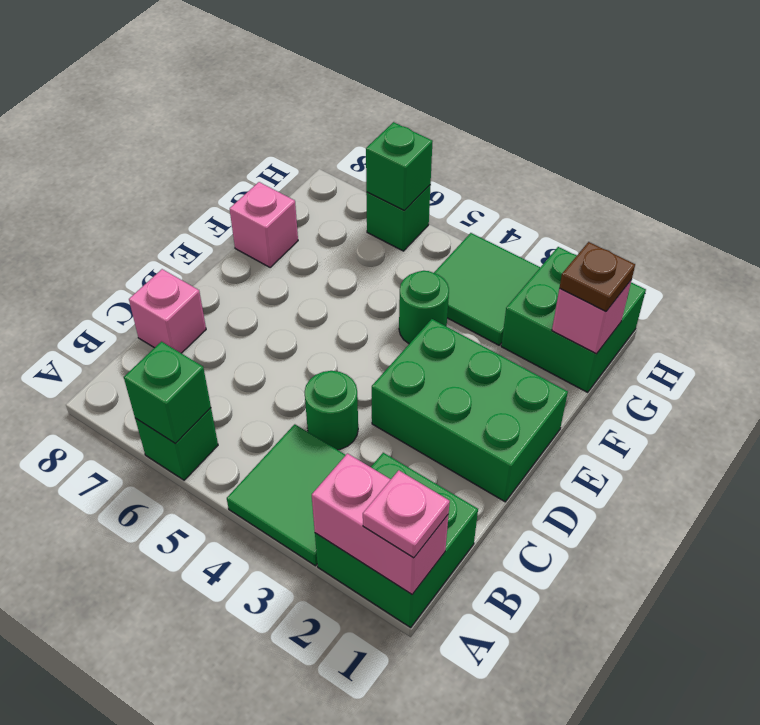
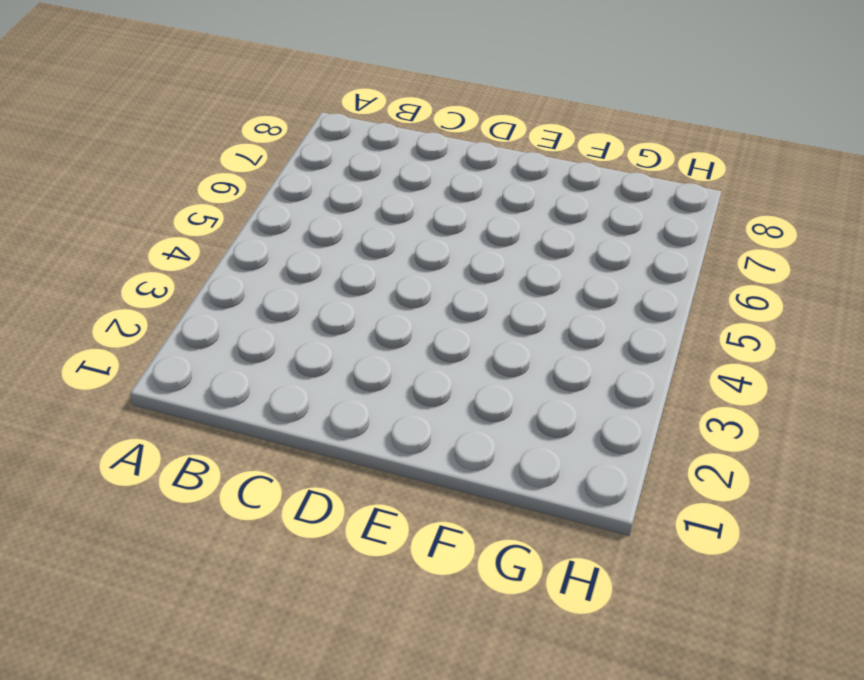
none -> green brick A1:B2 level 1
none -> green tile A3:B4 level 1
none -> green brick A6 level 1

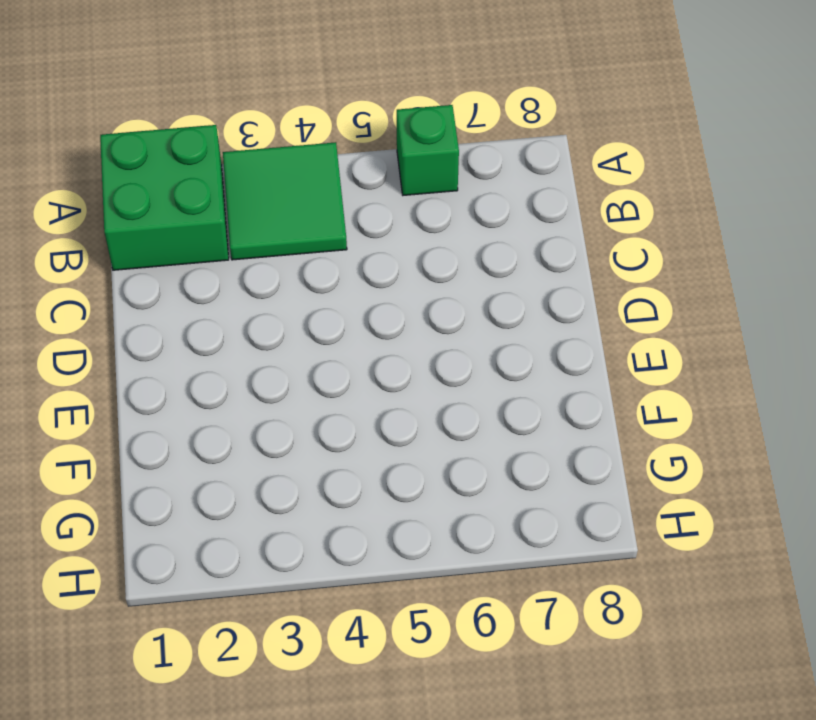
none -> green round brick C4 level 1
none -> pink brick C8 level 1
none -> green brick D1:E3 level 1

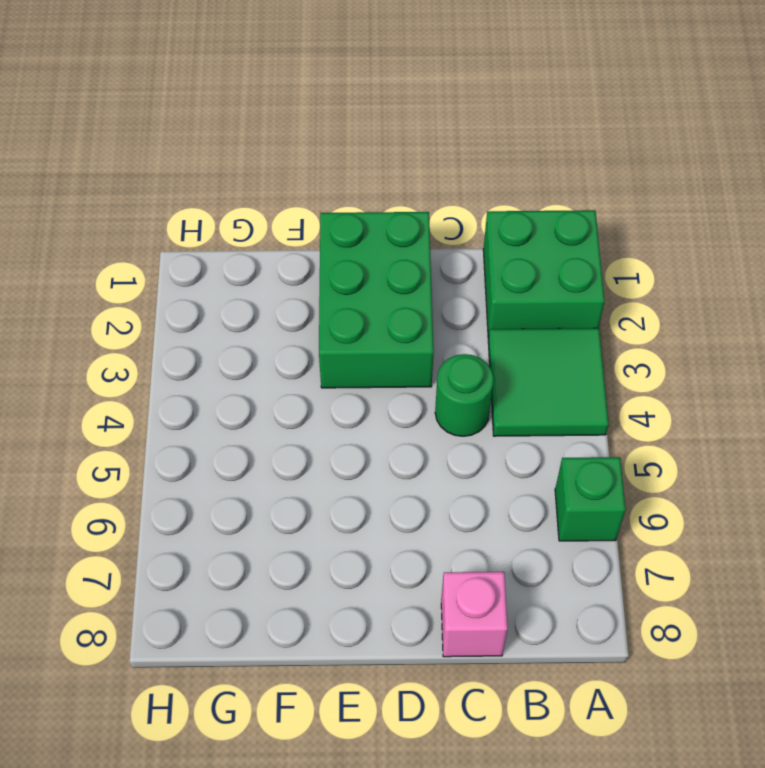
none -> green round brick F4 level 1
none -> pink brick F8 level 1
none -> green brick G1:H2 level 1

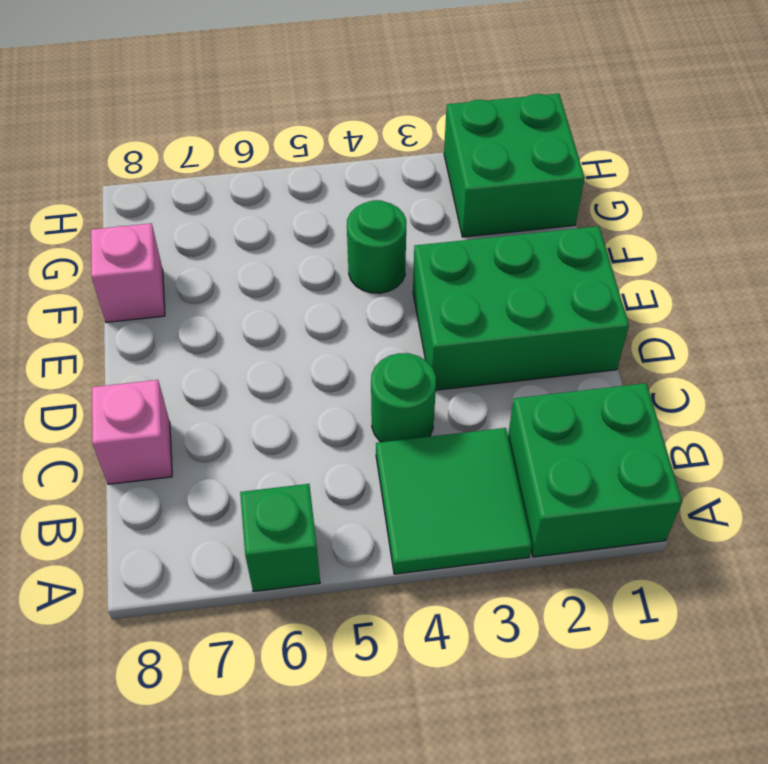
none -> green tile G3:H4 level 1
none -> green brick H6 level 1
none -> pink brick A1:A2 level 2

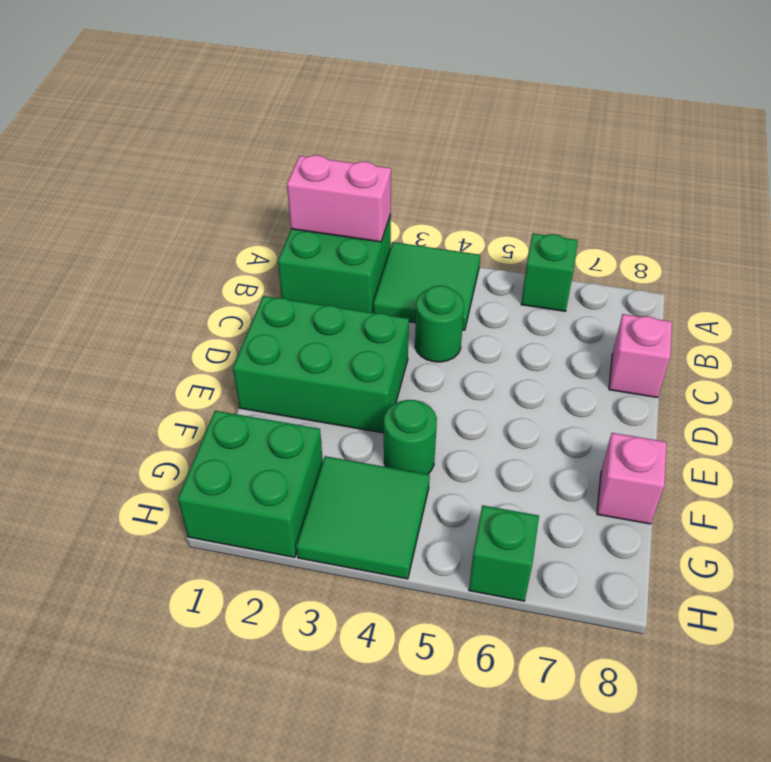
none -> green brick A6 level 2
none -> pink brick G1 level 2
none -> green brick H6 level 2

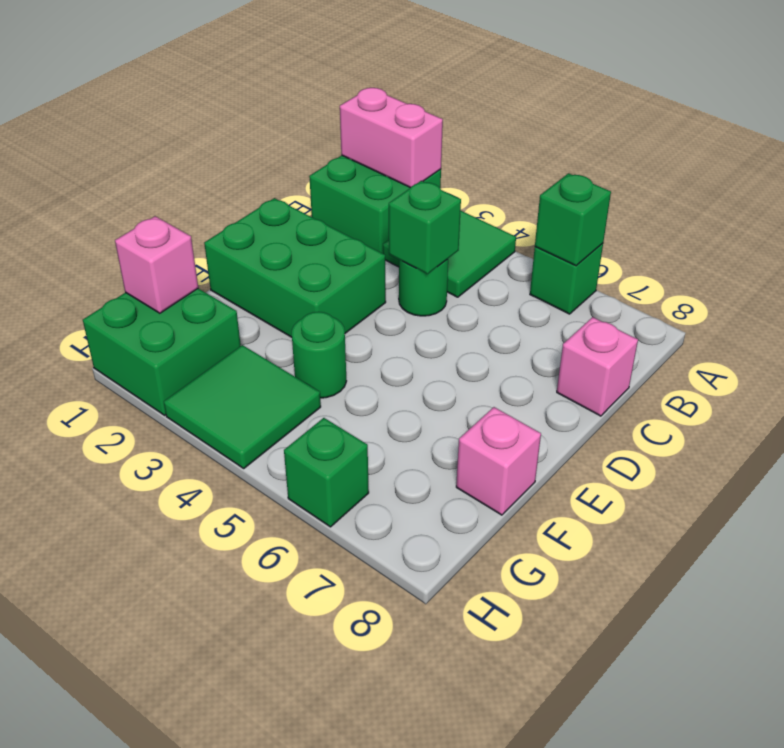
green brick C4 level 2 -> green brick H6 level 2
none -> pink plate A1 level 3
none -> brown plate G1 level 3

